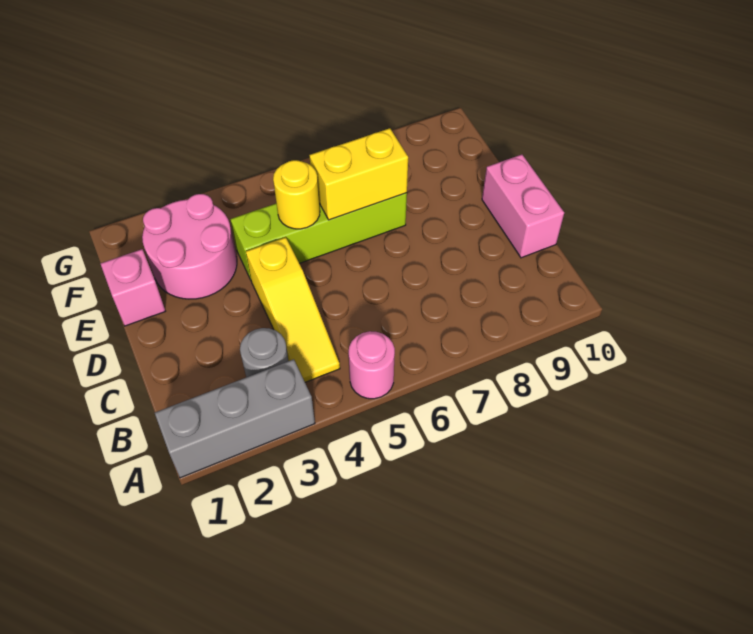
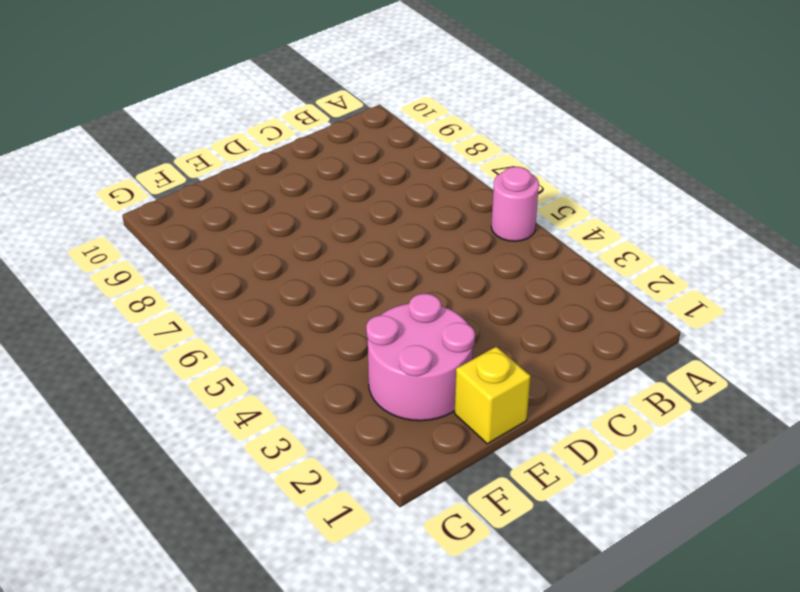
yellow brick E1 level 1 -> pink brick E1 level 1
none -> grey brick A1:A3 level 1
none -> grey round brick B3 level 1

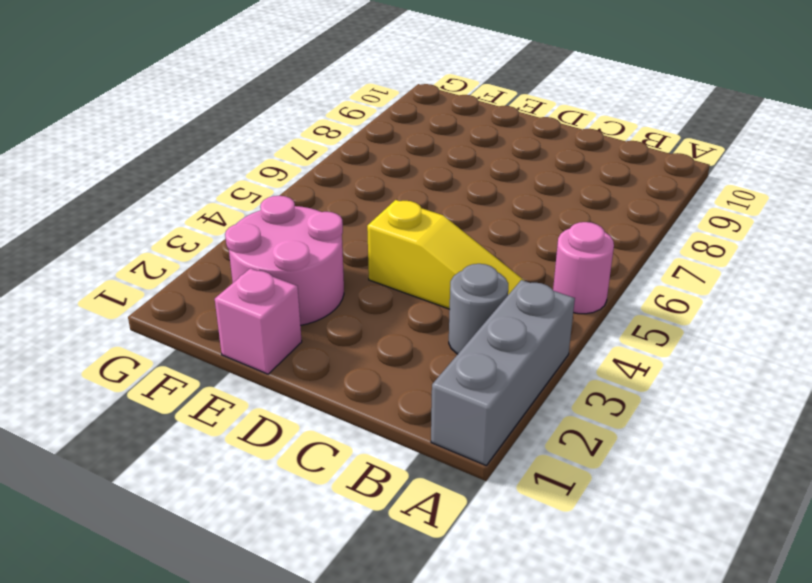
none -> pink brick C10:D10 level 1
none -> lime brick E4:E7 level 1

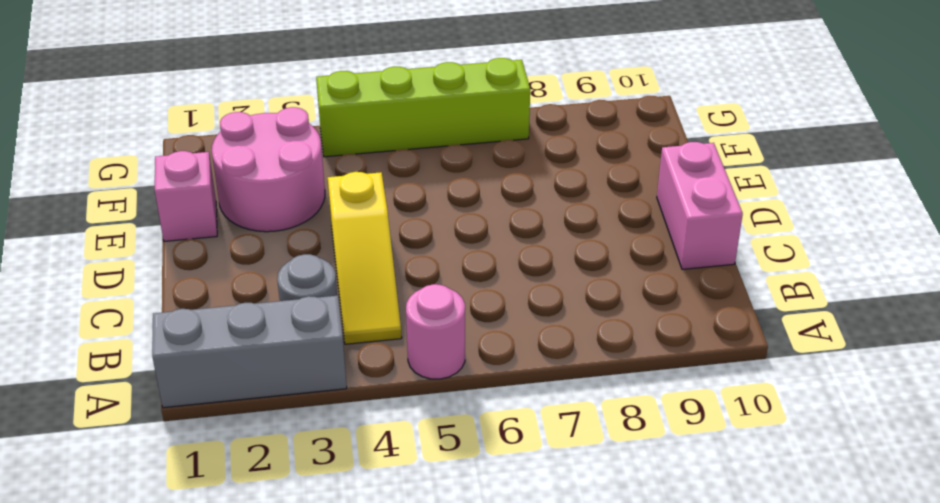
lime brick G4:G7 level 1 -> lime brick E4:E7 level 1
none -> yellow round brick E5 level 2
none -> yellow brick E6:E7 level 2

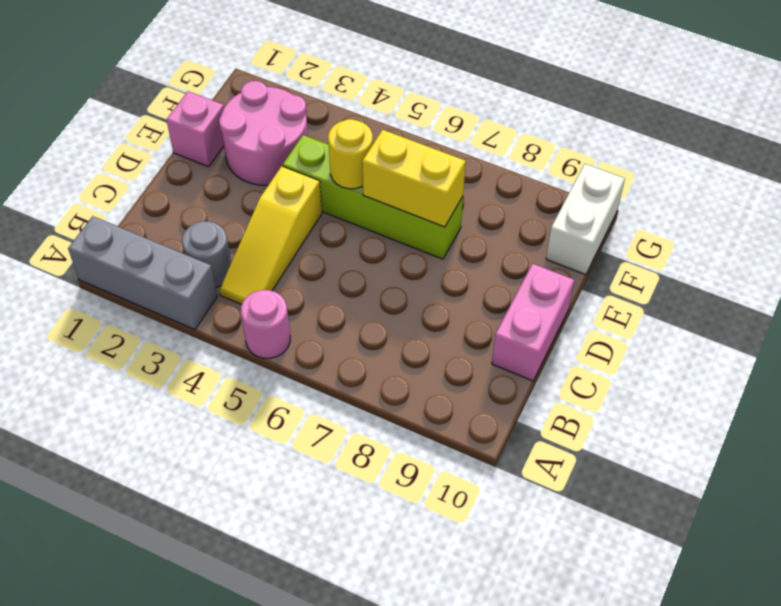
white brick F10:G10 level 1 -> none

